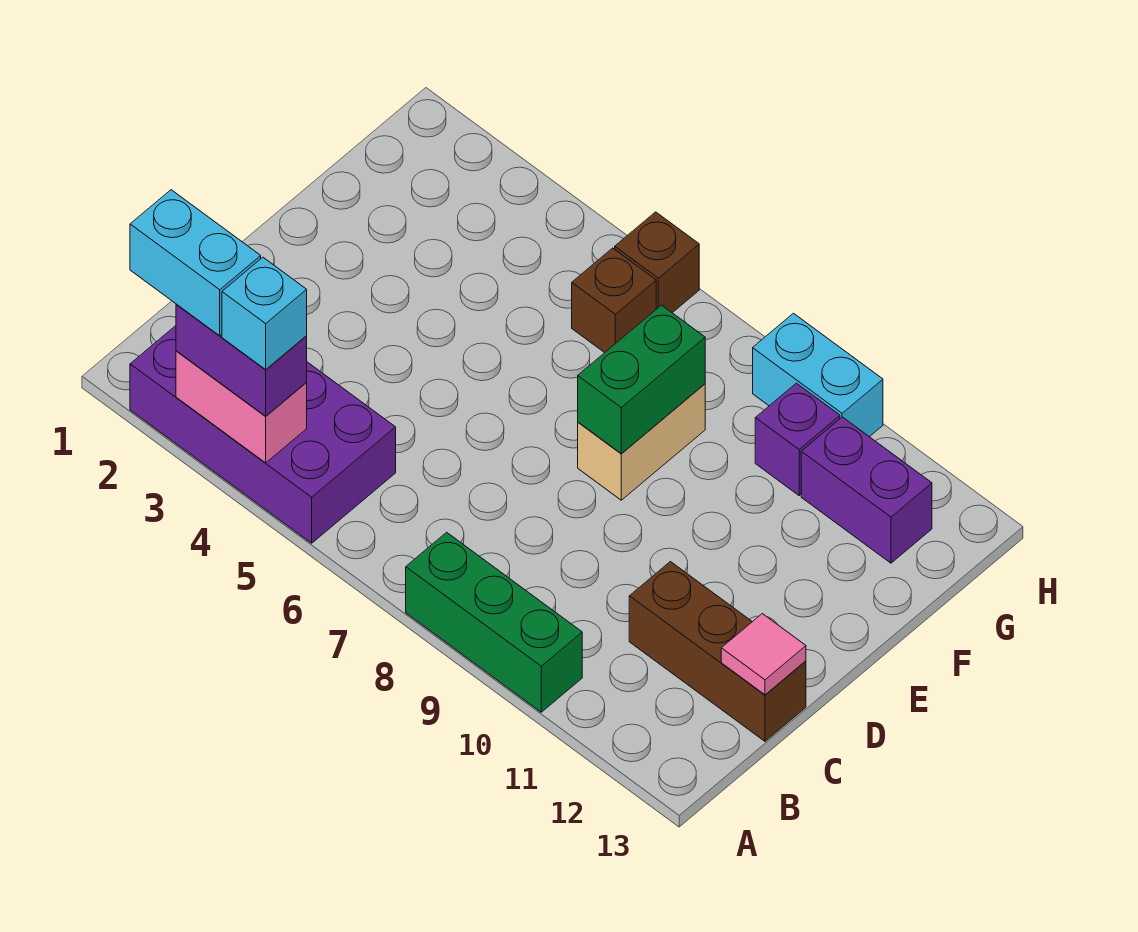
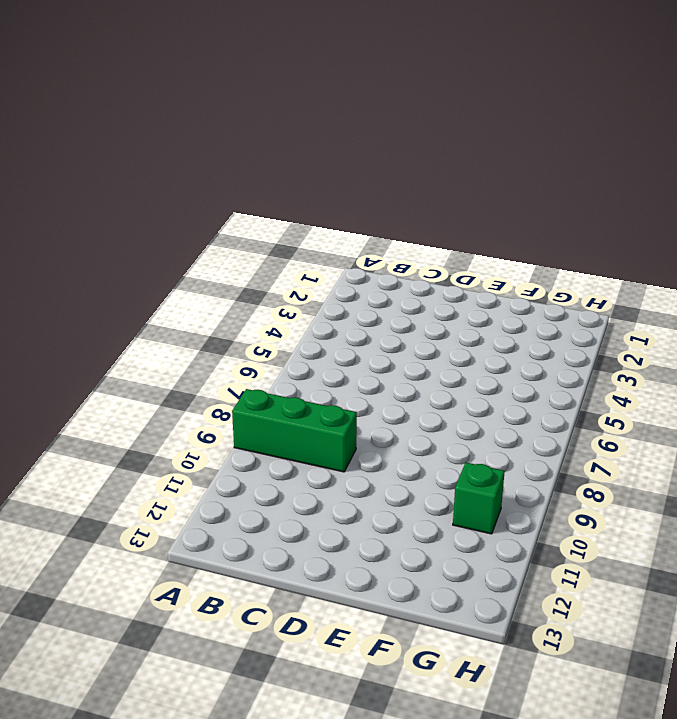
green brick A9:C9 level 1 -> green brick A8:A10 level 1
green brick G10 level 1 -> purple brick G10 level 1
none -> purple brick A2:B5 level 1
none -> brown brick C11:C13 level 1
none -> tan brick E8:F8 level 1

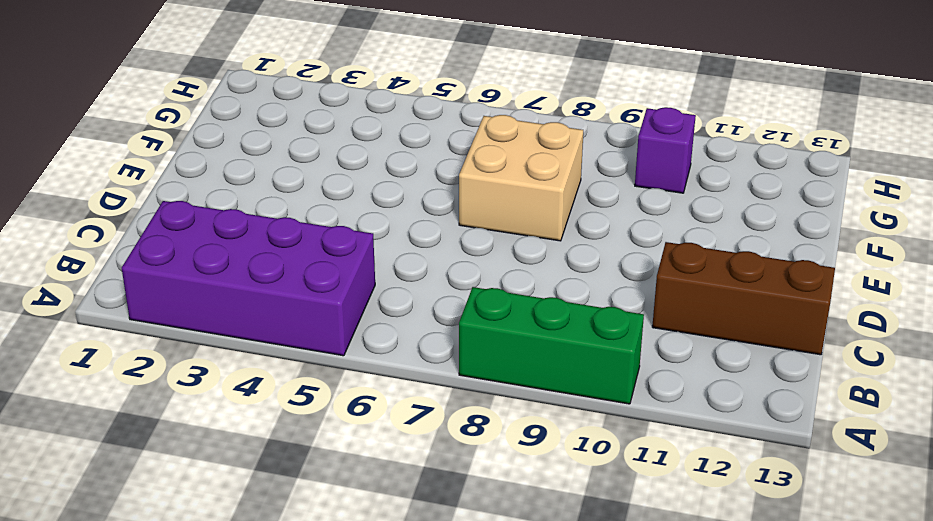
tan brick E7:F8 level 1 -> tan brick E8:F8 level 1
none -> brown brick G6 level 1
none -> purple brick G11:G12 level 1
none -> brown brick H6 level 1

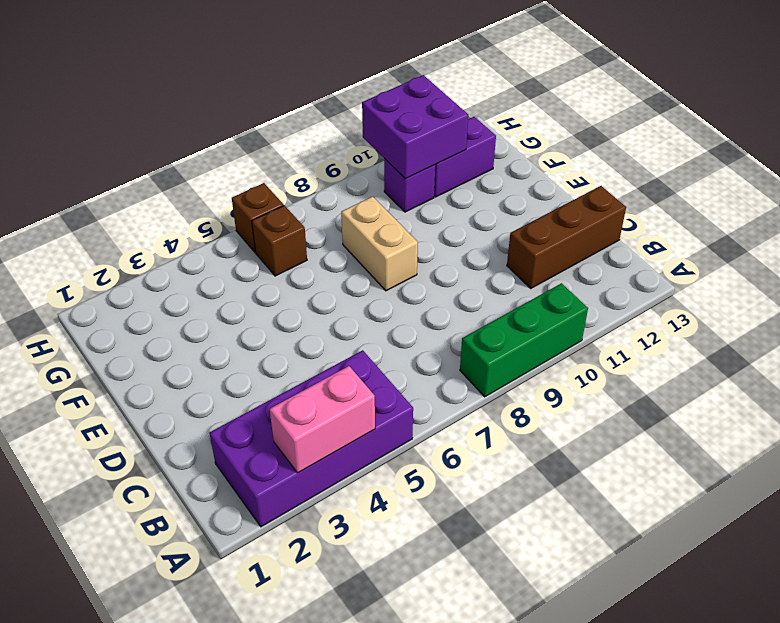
purple brick G10:H11 level 2 -> none
none -> cyan brick H9:H10 level 1
none -> pink tile C13 level 2
none -> green brick E8:F8 level 2

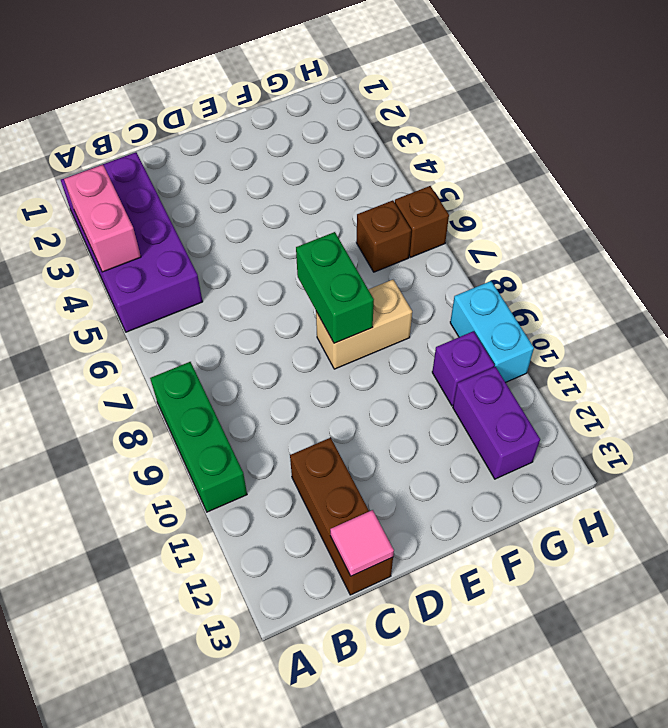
green brick E7:E8 level 2 -> green brick E8:F8 level 2
none -> purple brick A3:A4 level 3
none -> cyan brick A2:A3 level 4
none -> cyan brick A4 level 4

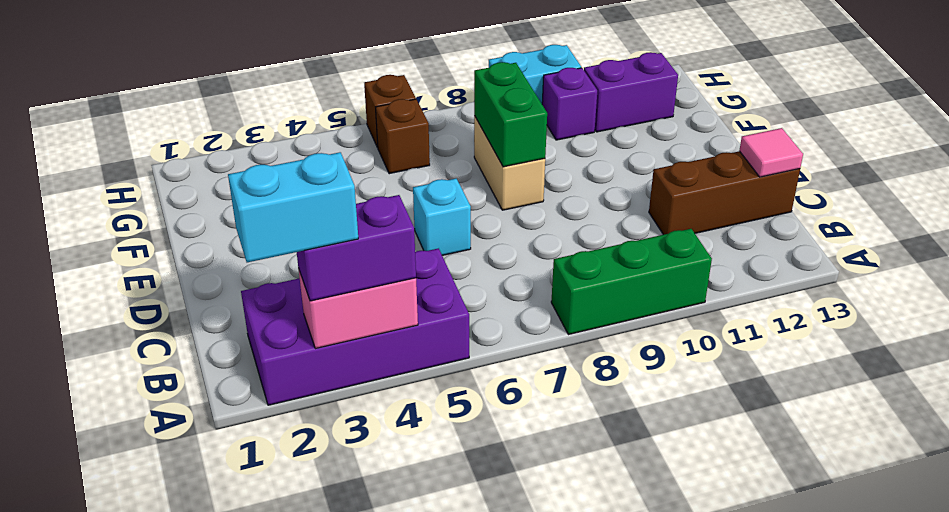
cyan brick D6 level 1 -> cyan brick A4 level 4

